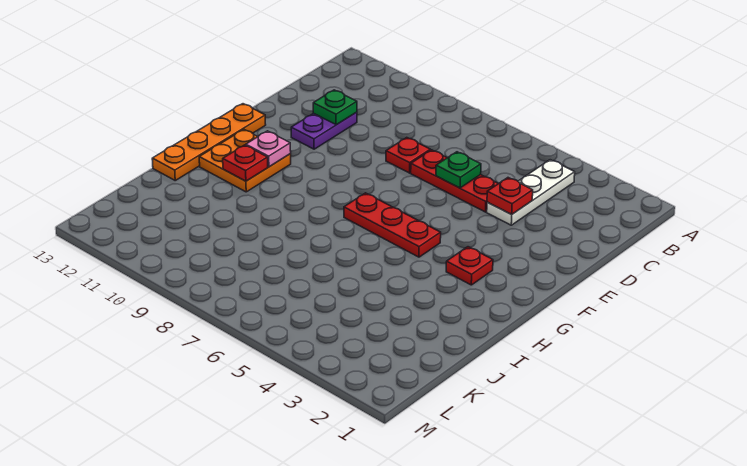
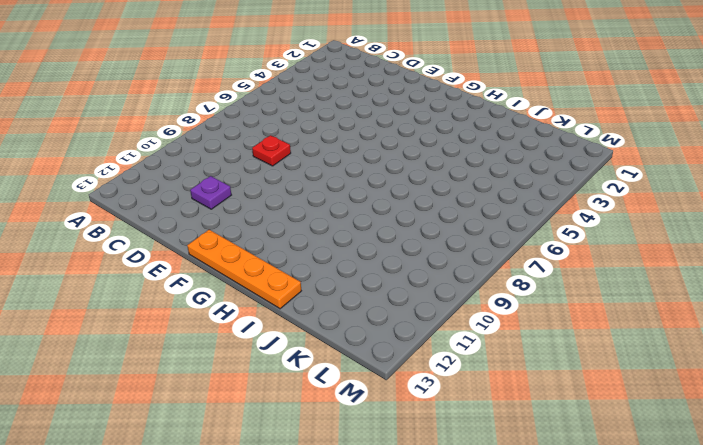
purple plate D11 level 1 -> purple plate D11:E11 level 1
none -> white plate B4:D4 level 1
none -> red plate D5:D7 level 1
none -> red plate G3 level 1

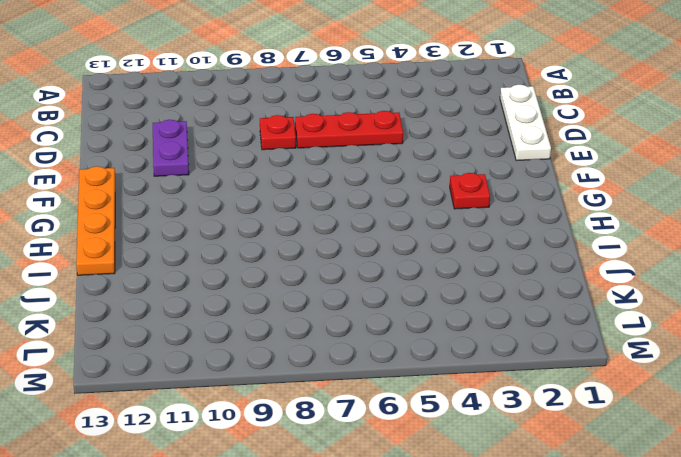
white plate C1:E1 level 1 -> white plate B4:D4 level 1
none -> red plate G5:G7 level 1
none -> orange plate G11:H12 level 1
none -> red plate D4 level 2

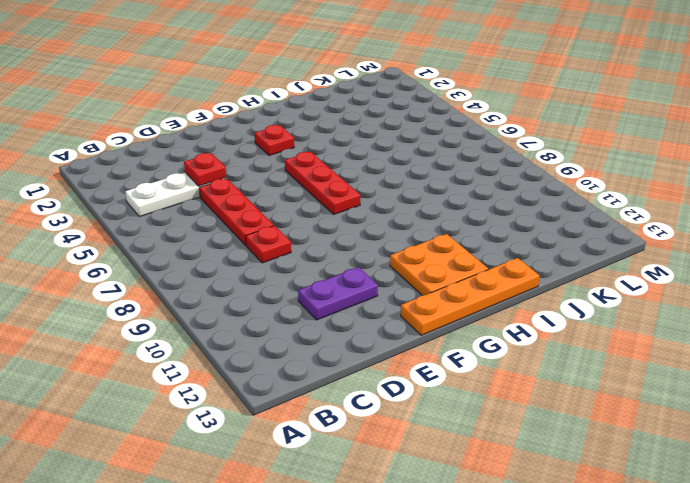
none -> green plate D6 level 2
none -> green plate D11 level 2
none -> pink plate G11 level 2

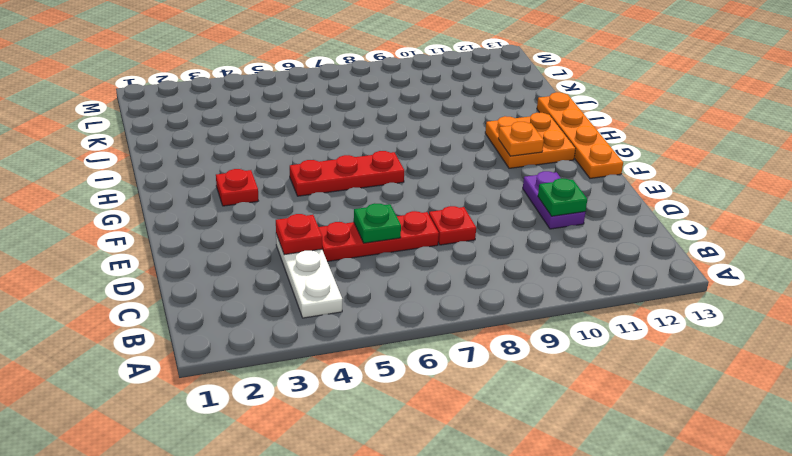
orange plate G11 level 2 -> pink plate G11 level 2
none -> red plate H11 level 2

